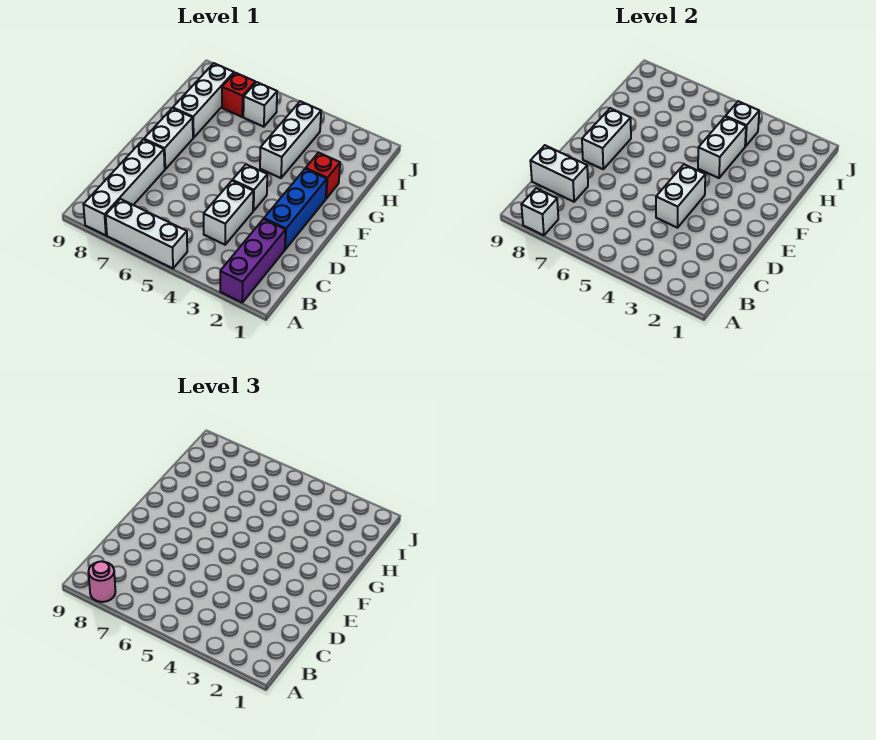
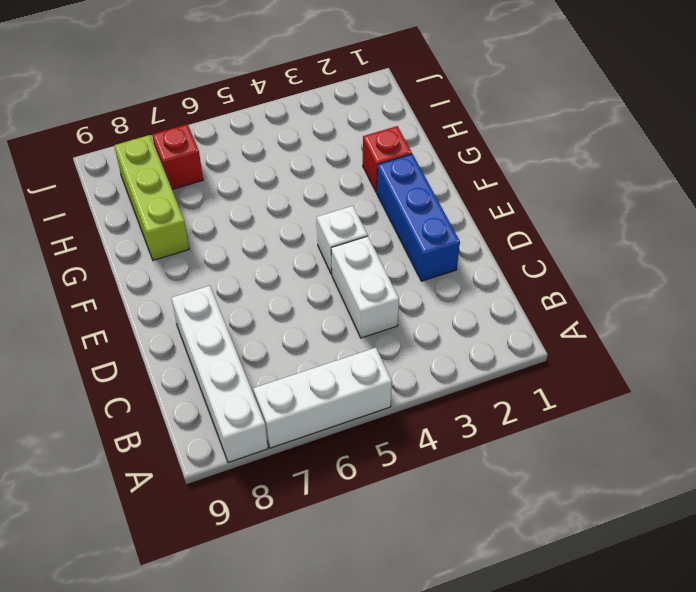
lime brick G8:I8 level 1 -> white brick G8:I8 level 1
none -> purple brick A2:C2 level 1
none -> white brick E8:F8 level 1
none -> white brick G4:I4 level 1

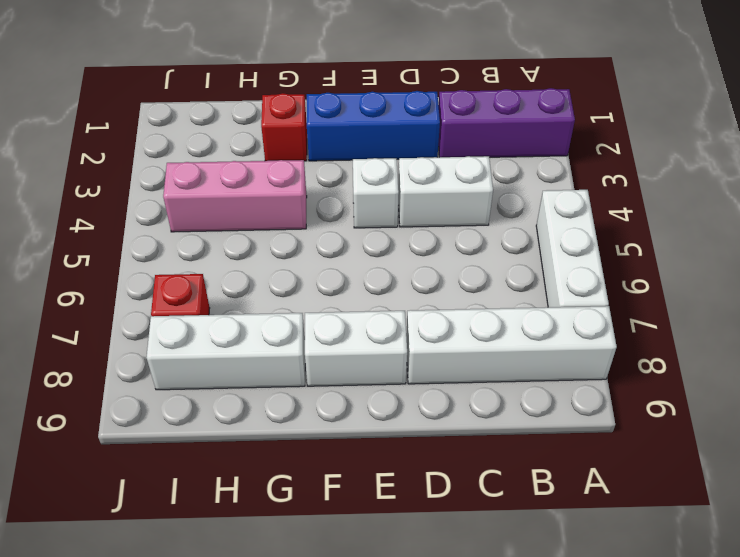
pink brick G4:I4 level 1 -> white brick G4:I4 level 1
none -> white brick I6 level 1
none -> white brick A8 level 2
none -> white brick C8:C9 level 2

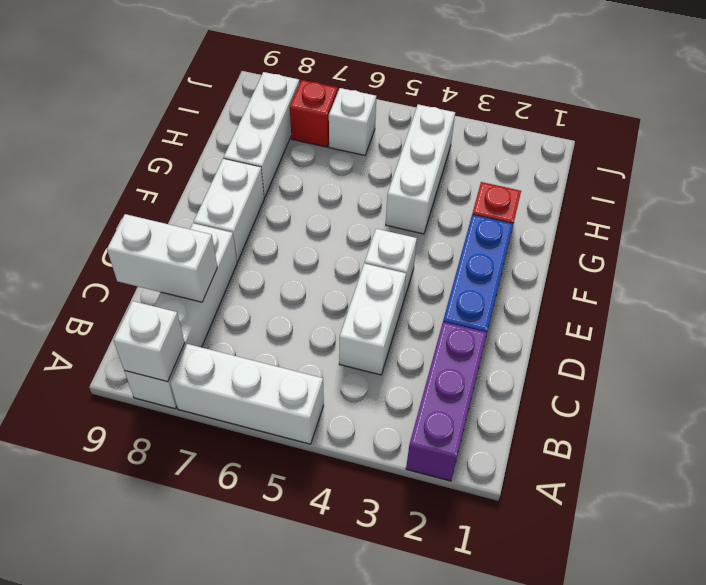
none -> white brick D4:E4 level 2
none -> white brick E8:F8 level 2
none -> white brick G4:H4 level 2

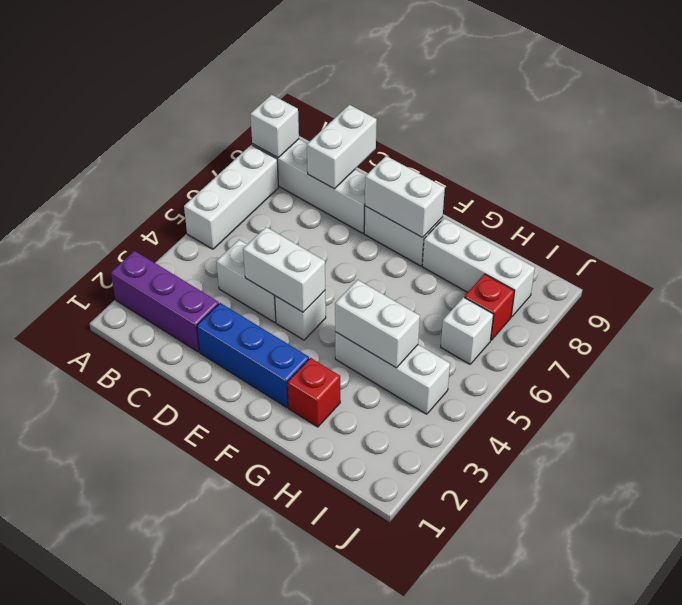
none -> white brick I4 level 2
none -> pink round brick A8 level 3

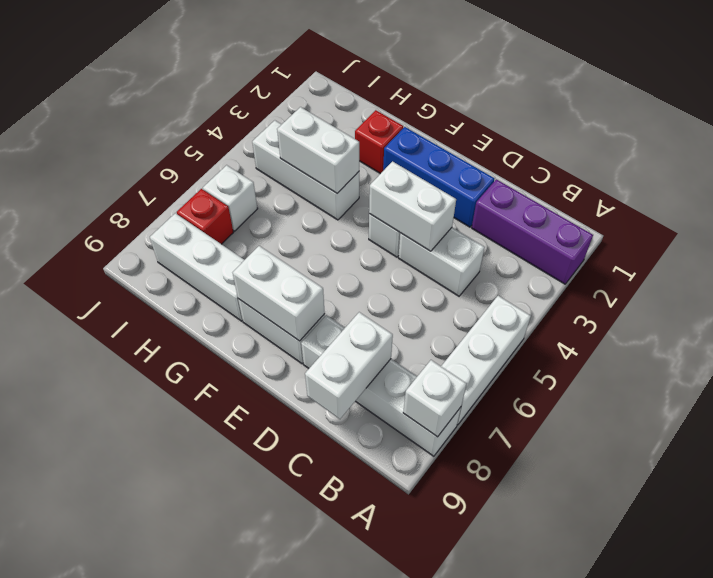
none -> white brick I4 level 2
none -> pink round brick A8 level 3

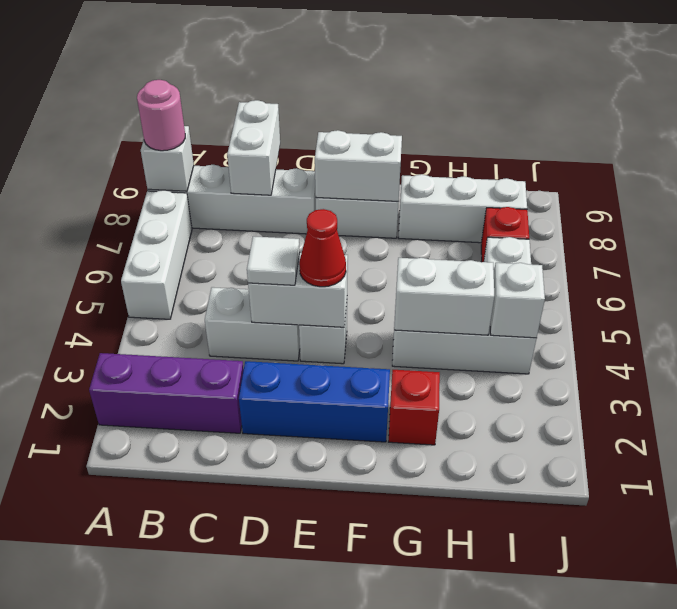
white tile D4 level 3 -> none
red cone E4 level 3 -> none

